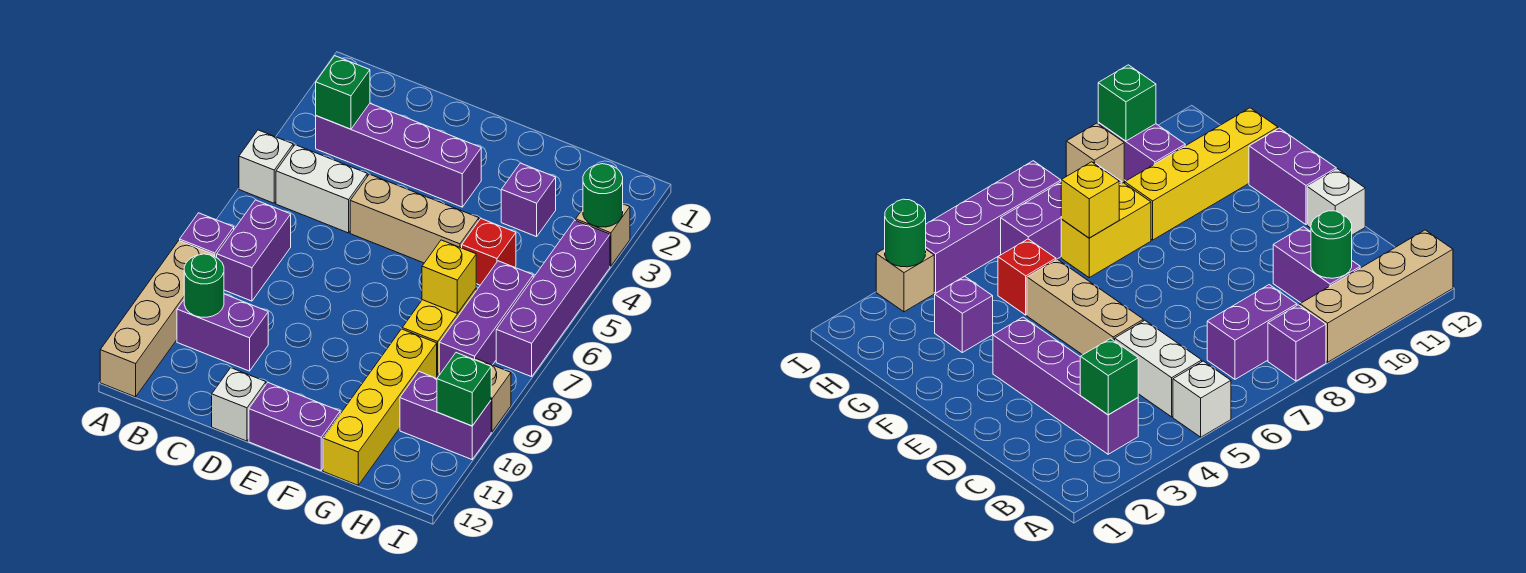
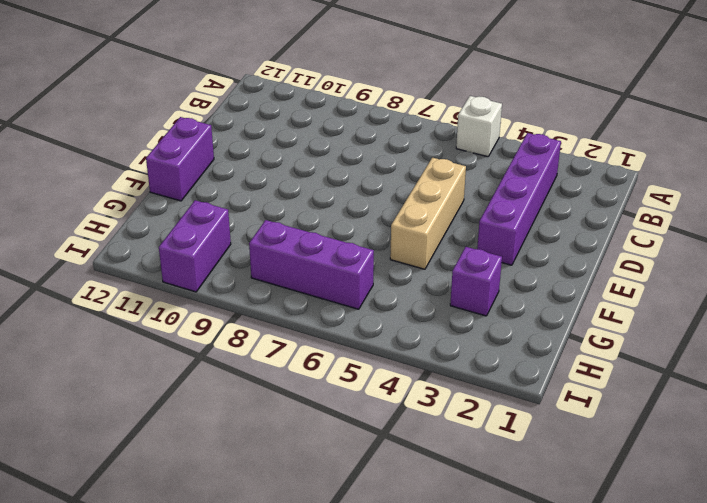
none -> purple brick A8 level 1
none -> tan brick A9:A12 level 1
none -> white brick B5:C5 level 1

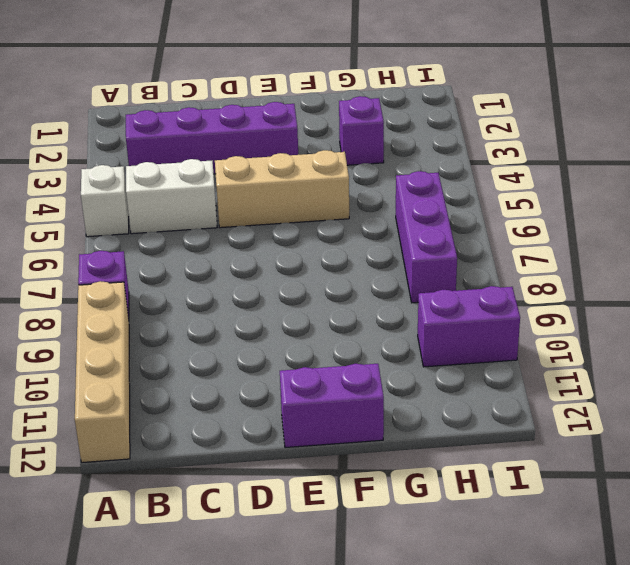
none -> purple brick B7:B8 level 1
none -> purple brick B10:C10 level 1
none -> white brick D12 level 1

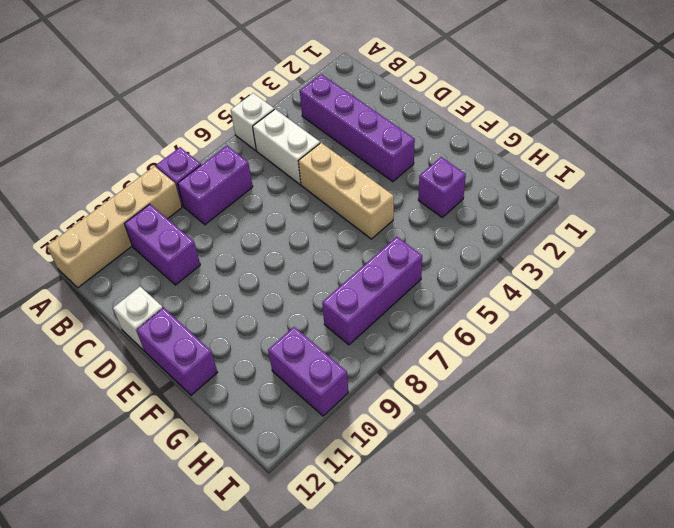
none -> red brick G5 level 1
none -> yellow brick G7:G8 level 1
none -> yellow brick G9:G12 level 1

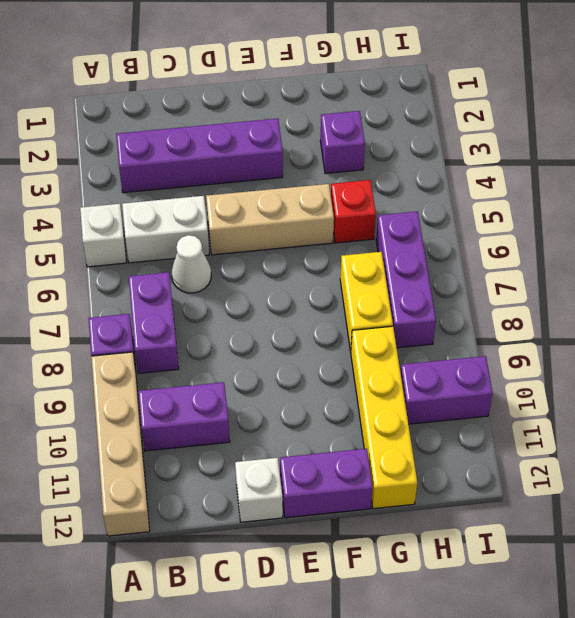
white cone C6 level 1 -> none
none -> tan brick I3 level 1
none -> purple brick I4:I7 level 1
none -> tan brick I9 level 1

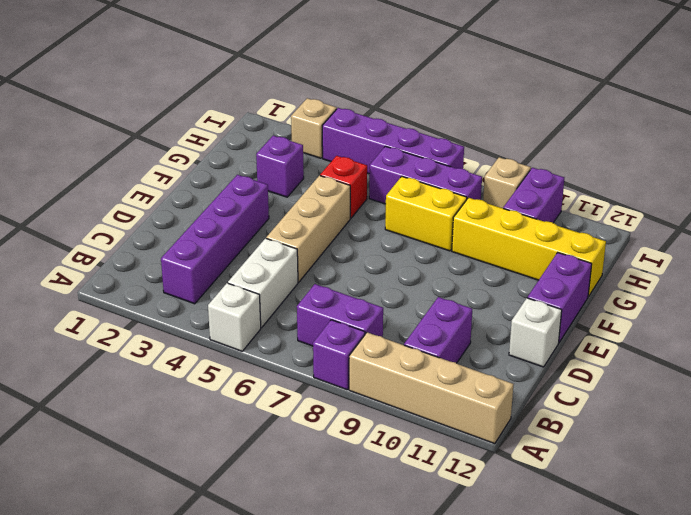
none -> green brick B3 level 2
none -> green round brick B10 level 2
none -> yellow brick G7 level 2

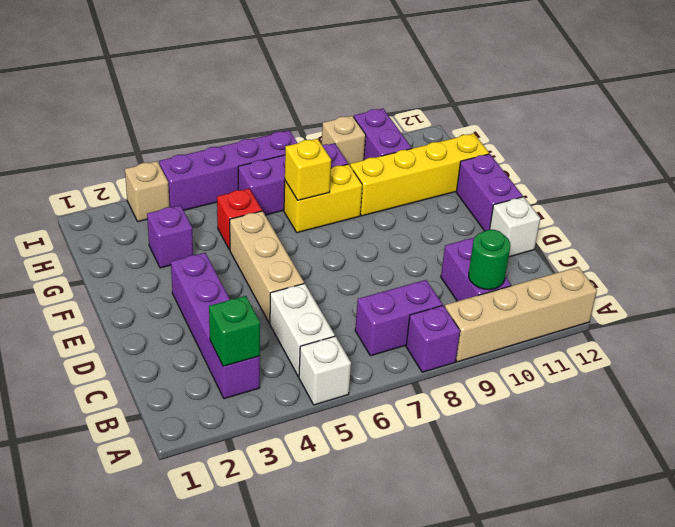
none -> green round brick I3 level 2
none -> green brick I10 level 2

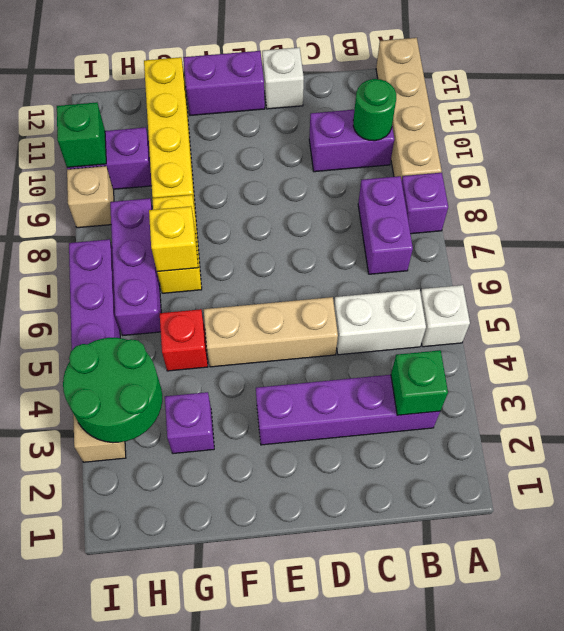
green round brick H3:I4 level 2 -> green round brick I3 level 2

